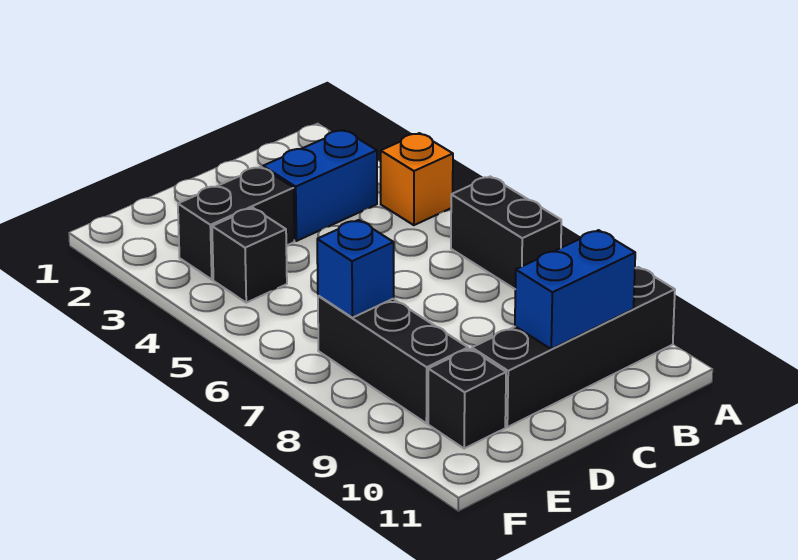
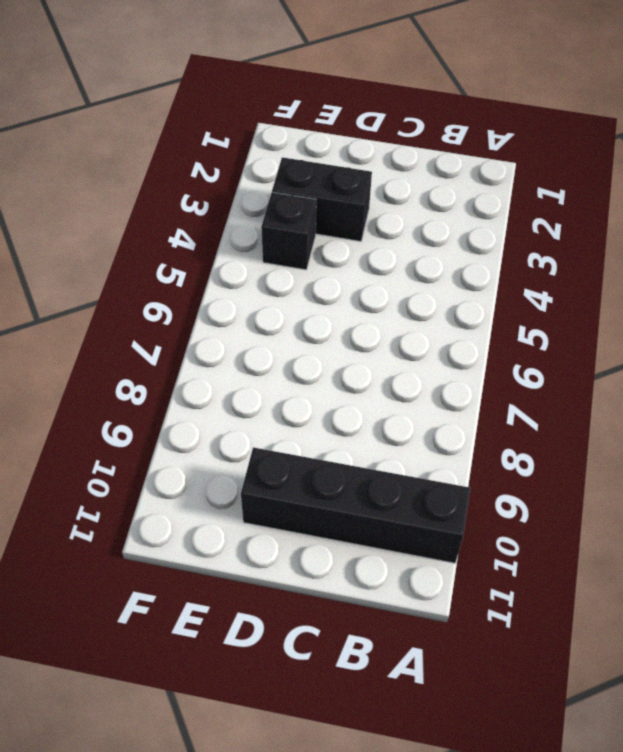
none -> orange brick A4 level 1
none -> black brick A6:A7 level 1

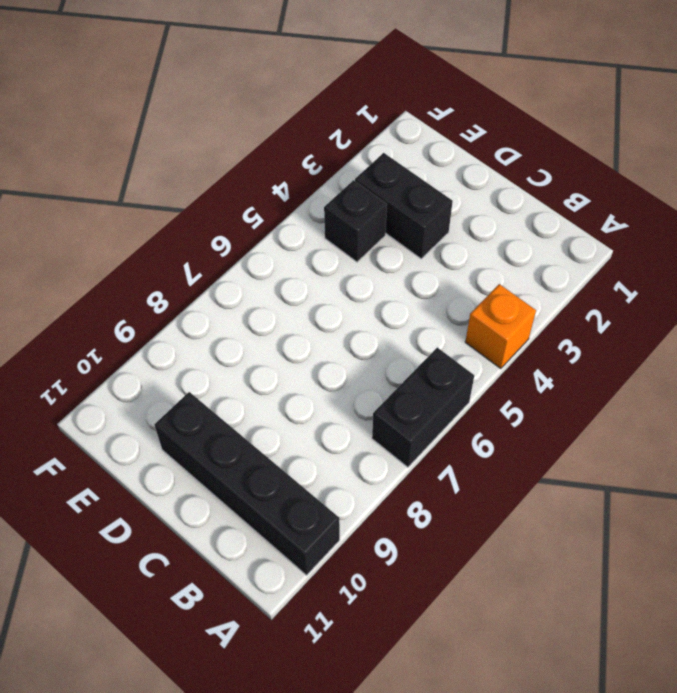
none -> blue brick B3:C3 level 1
none -> black brick E7:E9 level 1

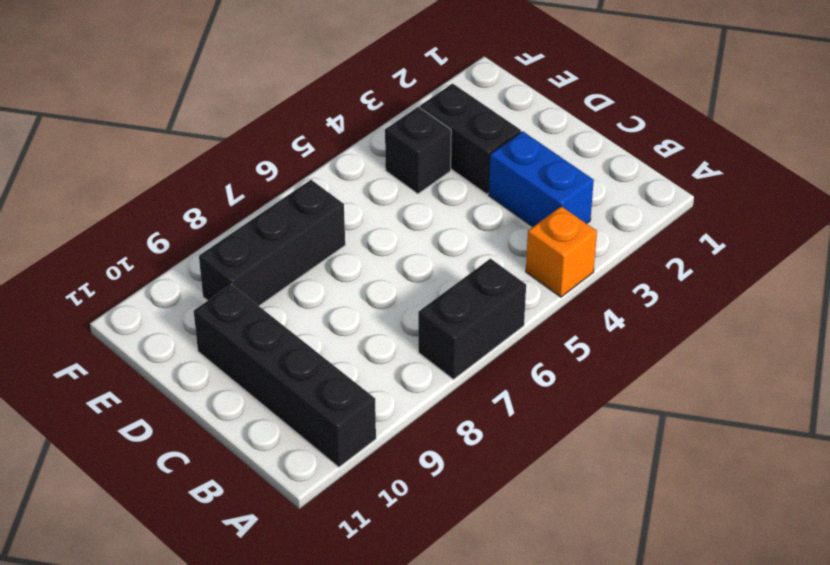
none -> black brick E10 level 1
none -> blue brick B10:C10 level 2

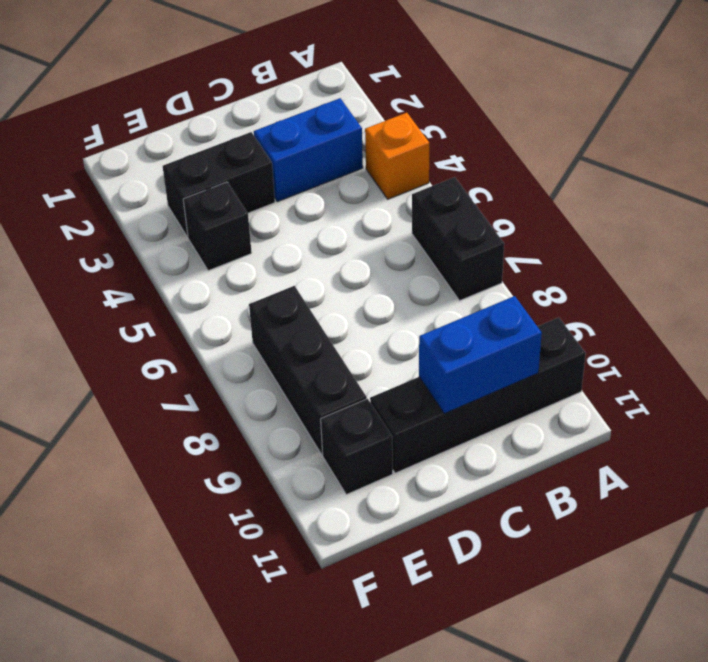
none -> blue brick E7 level 2

